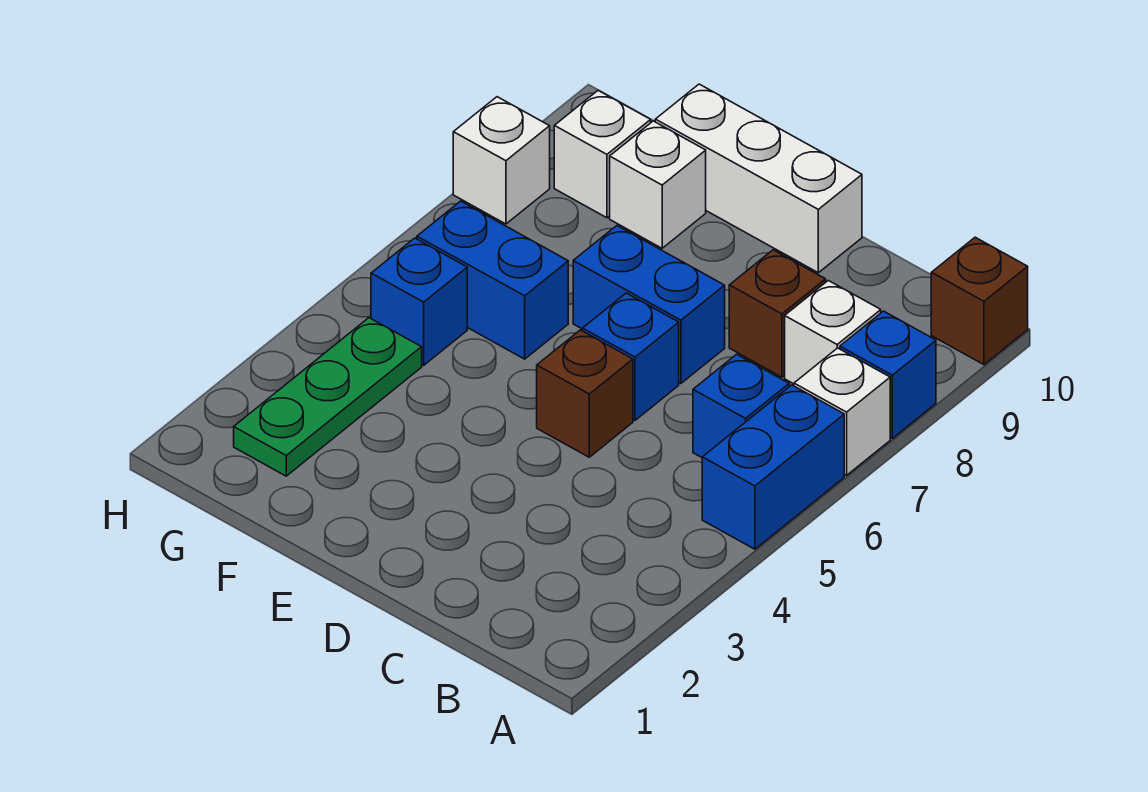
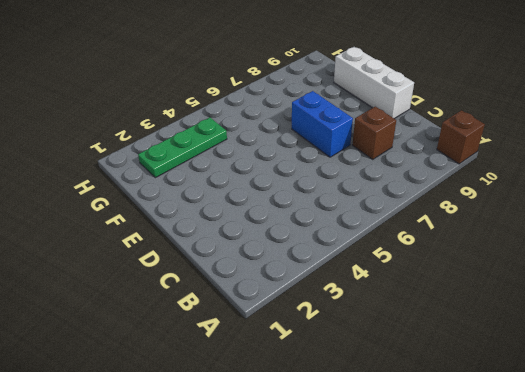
none -> blue brick A5:A6 level 1
none -> white brick A7 level 1
none -> blue brick A8 level 1

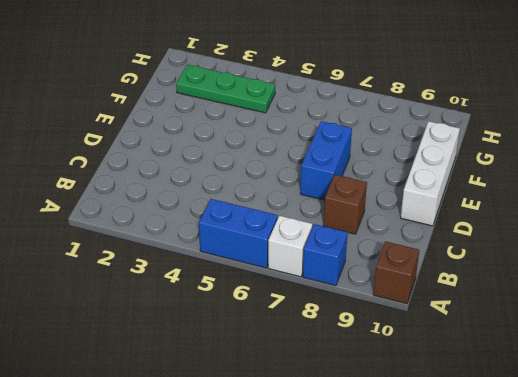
none -> blue brick B6 level 1
none -> white brick B8 level 1
none -> brown brick D5 level 1

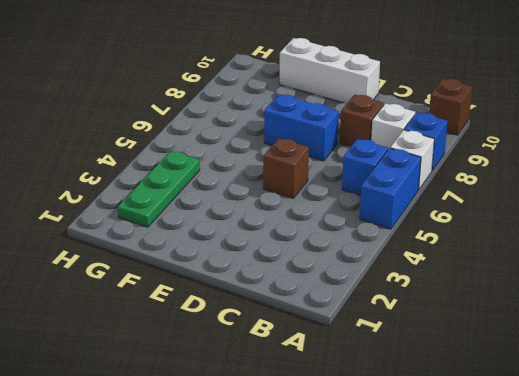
none -> blue brick D6 level 1
none -> blue brick F6:G6 level 1
none -> white brick F9 level 1

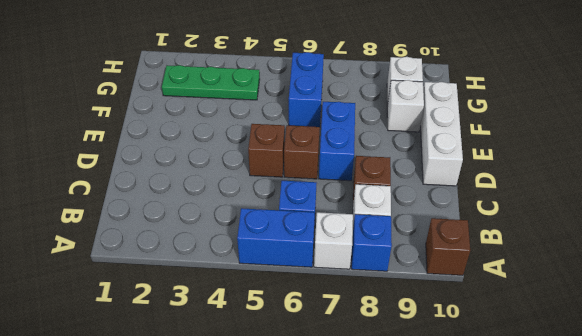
brown brick D6 level 1 -> blue brick D6 level 1
none -> blue brick G5 level 1
none -> white brick H8 level 1

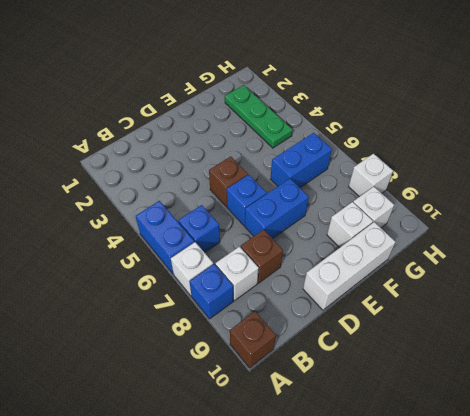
none -> blue brick G5 level 1

